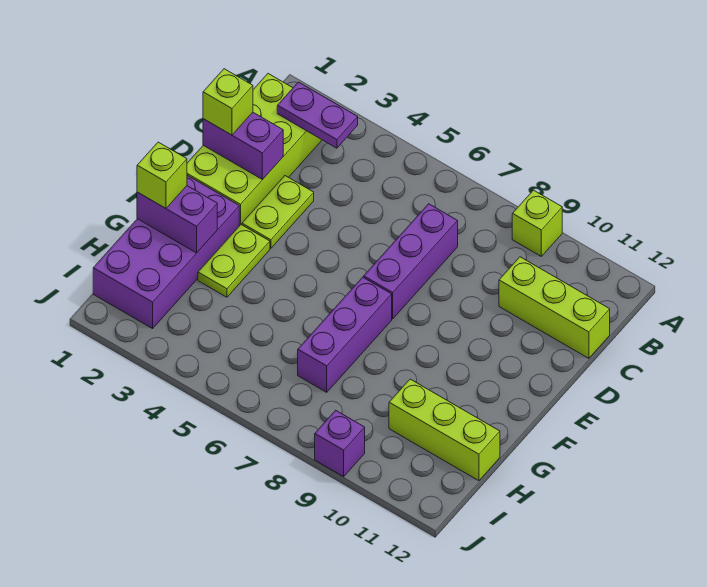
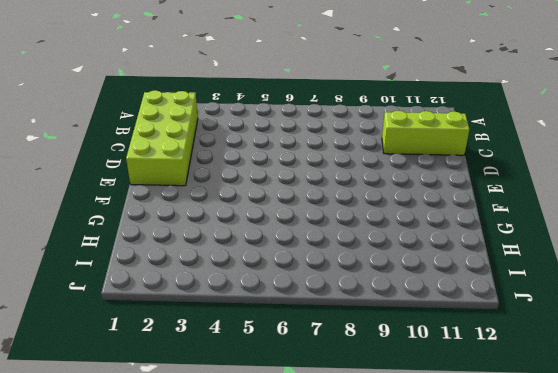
none -> lime brick A9 level 1
none -> purple brick C7:E7 level 1
none -> lime plate D3:E3 level 1

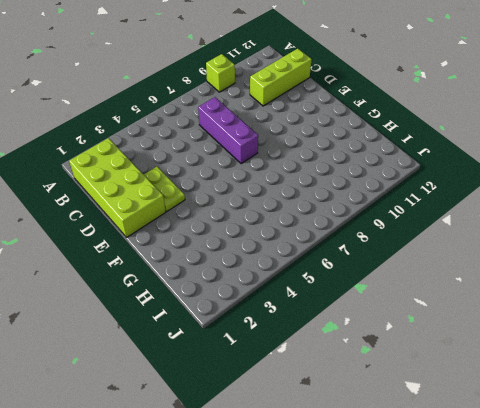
none -> purple brick F1:I2 level 1
none -> lime plate F3:G3 level 1
none -> purple brick F7:H7 level 1

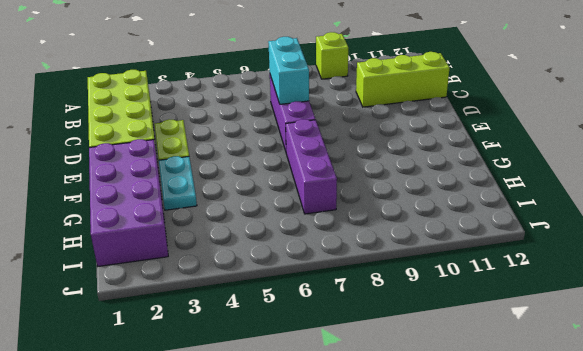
cyan brick C7:D7 level 2 -> none
cyan plate F3:G3 level 1 -> lime plate F3:G3 level 1
none -> lime brick H10:H12 level 1
none -> purple brick J9 level 1
none -> purple plate B2:B3 level 2

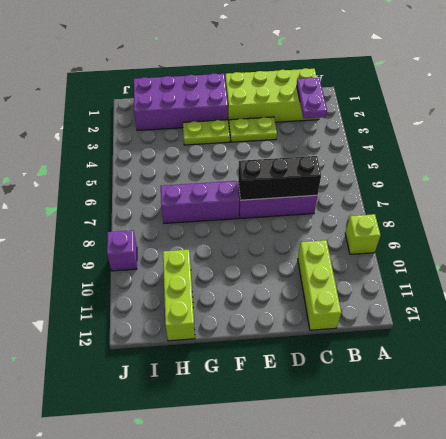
black brick C7:E7 level 2 -> none
none -> purple brick D1:D2 level 2
none -> purple brick G1:G2 level 2
none -> lime brick D1 level 3

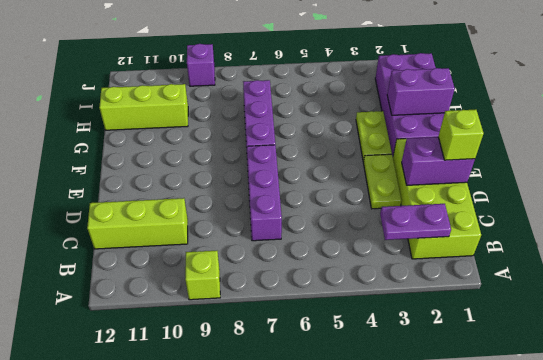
none -> lime brick G1 level 3

